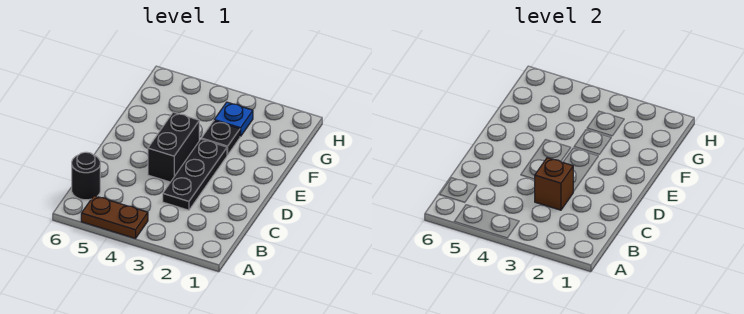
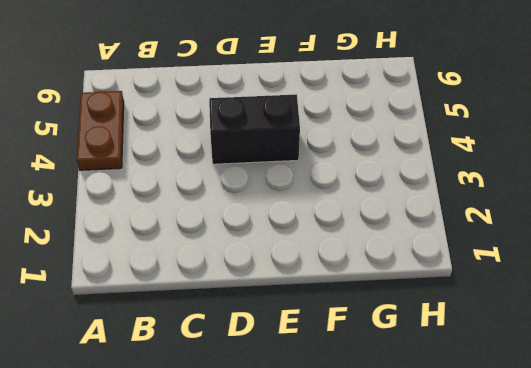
none -> black round brick B6 level 1
none -> black plate C3:E3 level 1

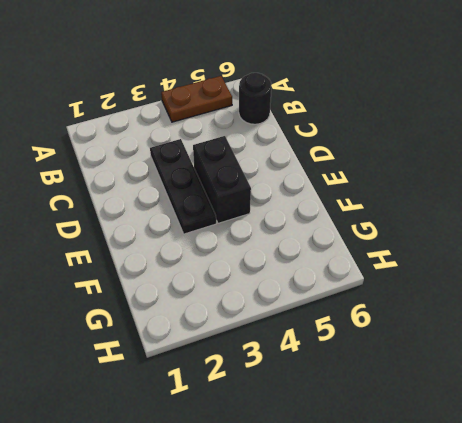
none -> black plate F3 level 1
none -> blue plate G3 level 1

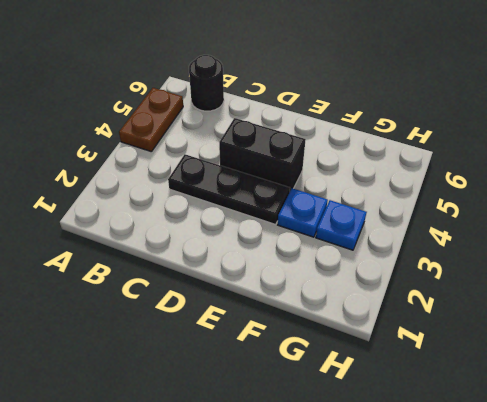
blue plate F3 level 1 -> black plate F3 level 1
none -> brown brick C3 level 2

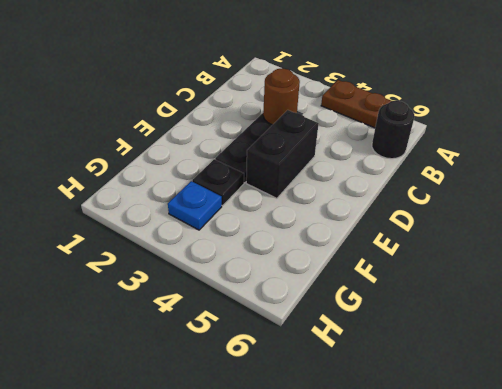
brown round brick C3 level 2 -> brown brick C3 level 2

